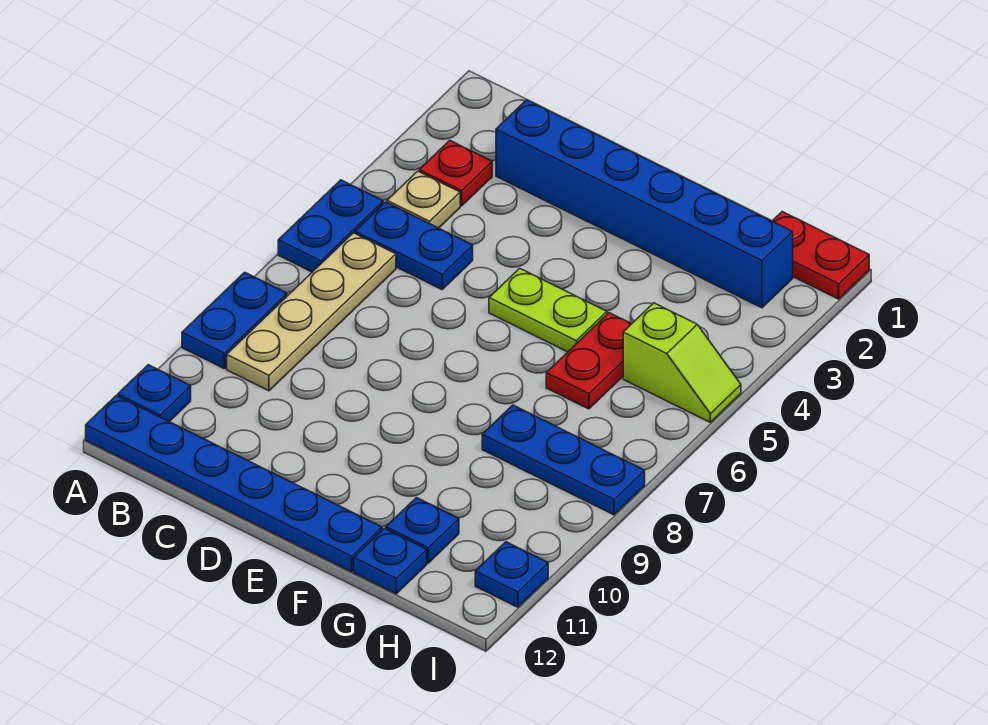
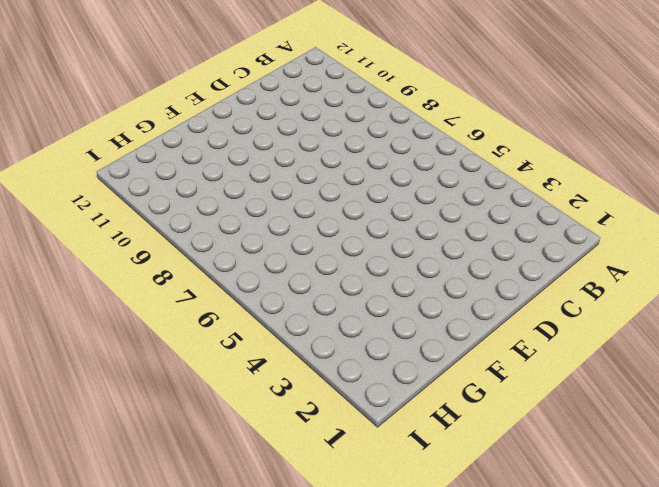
none -> blue plate A5:A6 level 1
none -> blue plate A8:A9 level 1
none -> blue plate A11 level 1

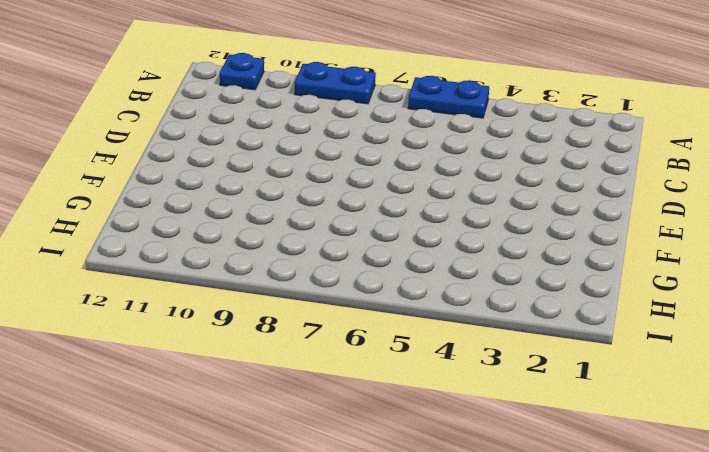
none -> blue plate A12:F12 level 1
none -> red plate B3 level 1
none -> tan plate B4 level 1

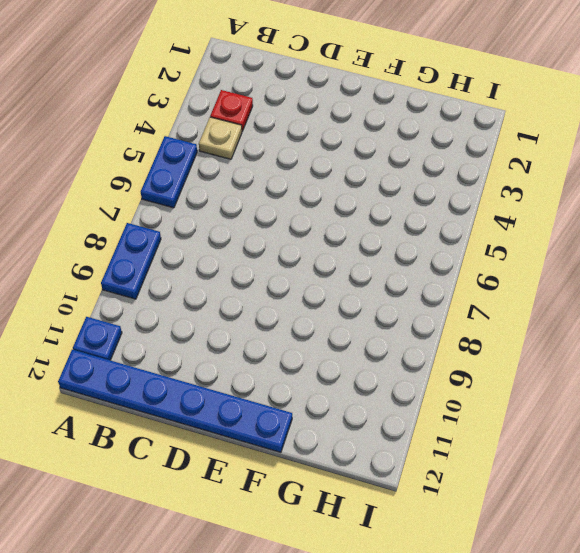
none -> blue plate B5:C5 level 1
none -> tan plate B6:B9 level 1
none -> blue brick C2:H2 level 1

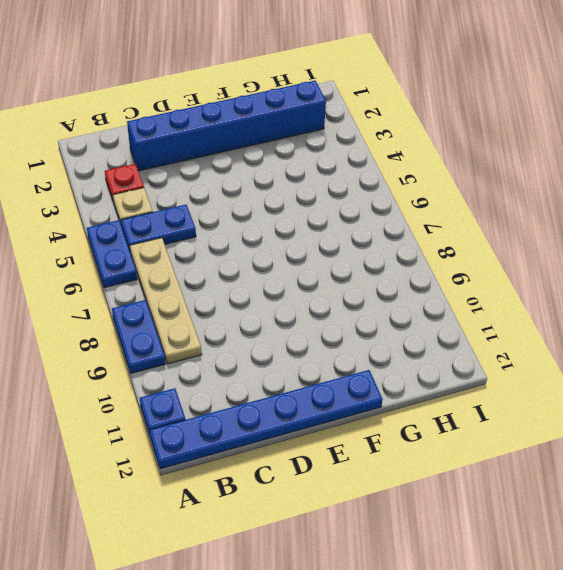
none -> lime plate E5:F5 level 1
none -> red plate G5:G6 level 1
none -> blue plate G8:I8 level 1

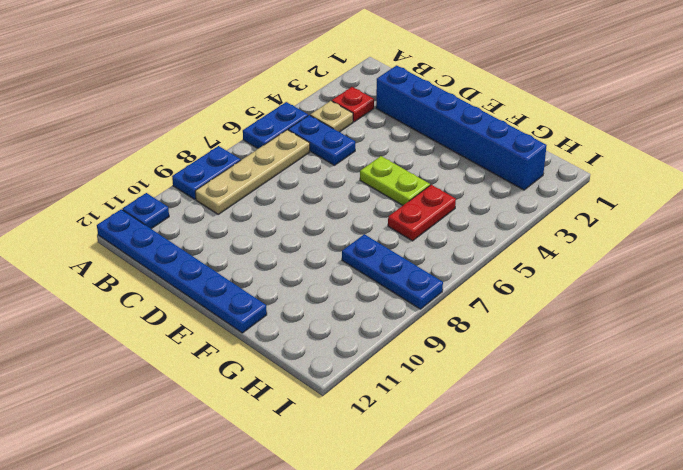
none -> blue plate G11 level 1
none -> blue plate G12 level 1
none -> red plate H1:I1 level 1

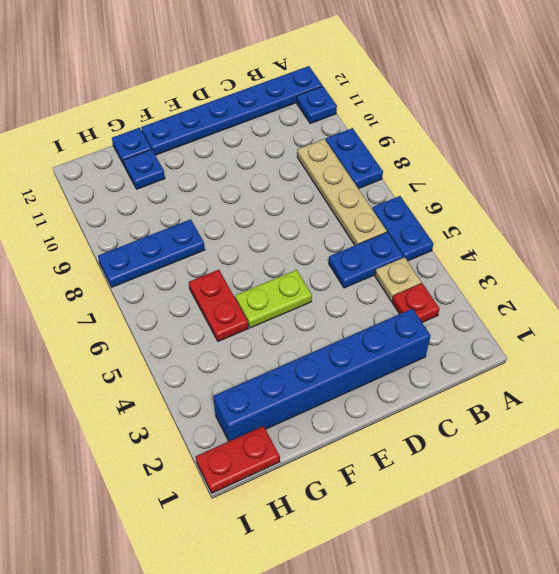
none -> lime slope H5:I5 level 1 top H
none -> blue plate I11 level 1

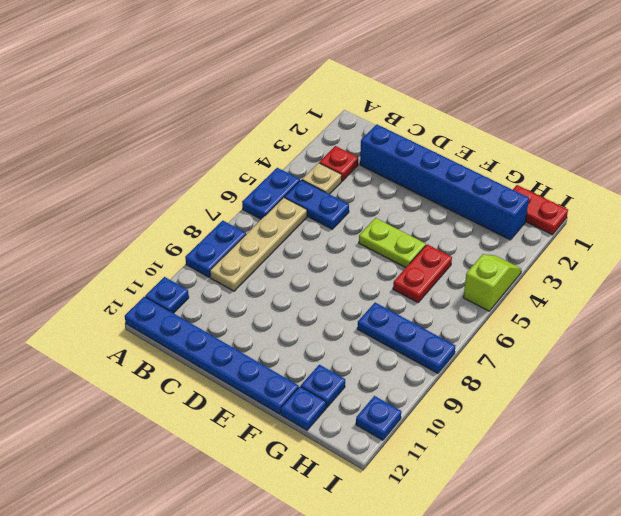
lime slope I4:I5 level 1 top 5 -> lime slope H5:I5 level 1 top H

